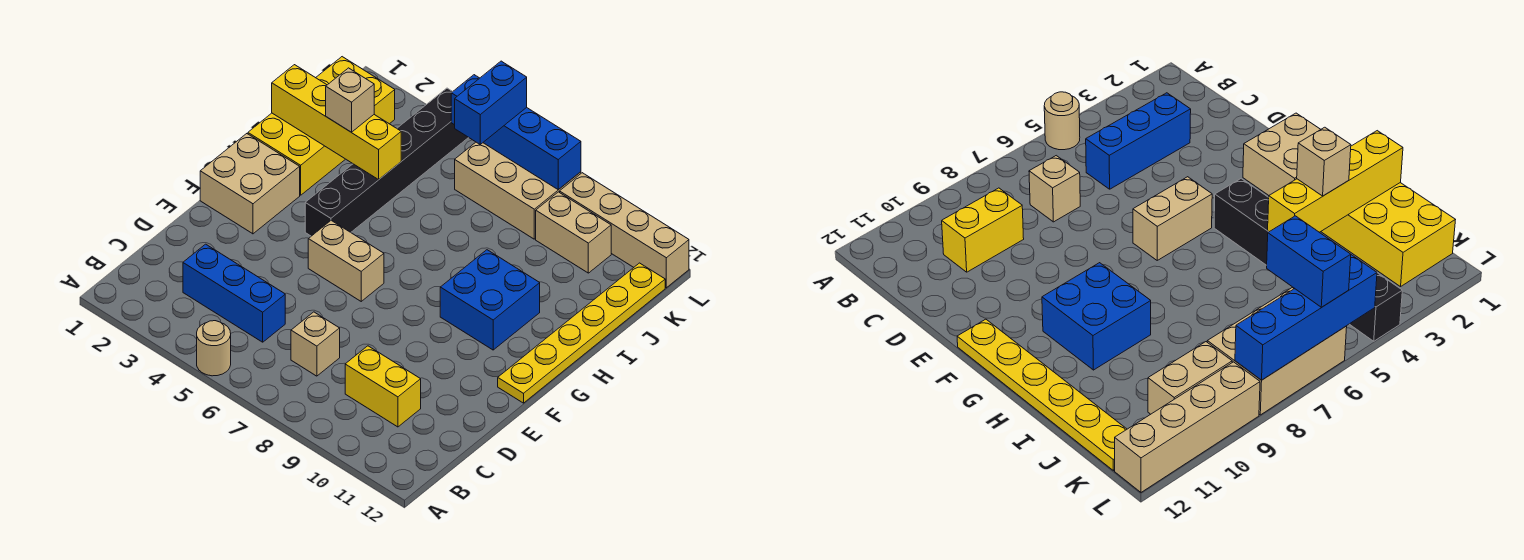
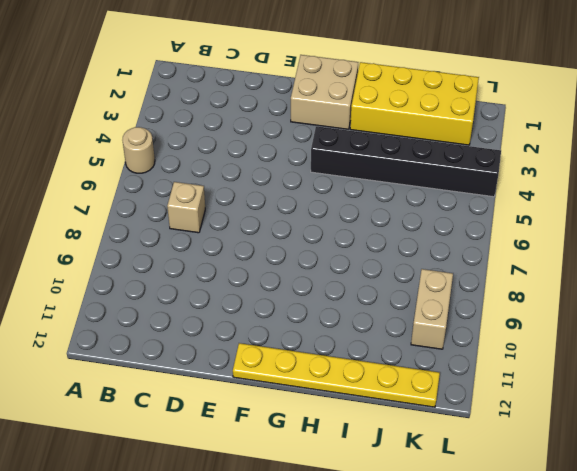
none -> blue brick C3:C5 level 1
none -> yellow brick C9:C10 level 1
none -> tan brick F5:F6 level 1

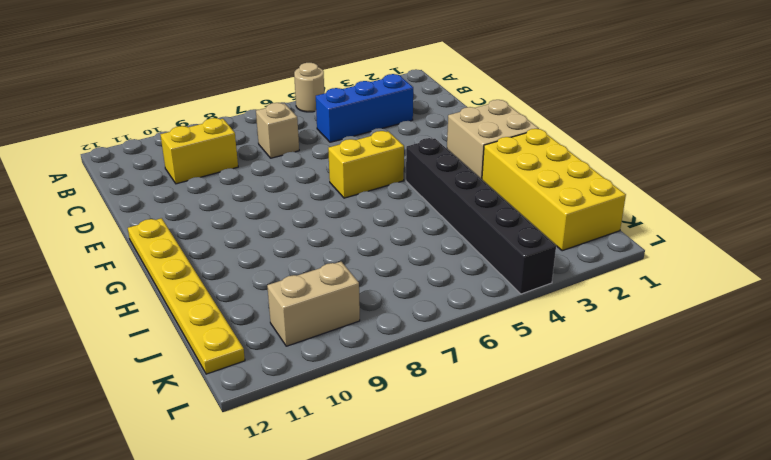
yellow brick F5:F6 level 1 -> tan brick F5:F6 level 1
none -> blue brick G9:H10 level 1
none -> tan brick K6:L8 level 1
none -> tan brick L9:L12 level 1

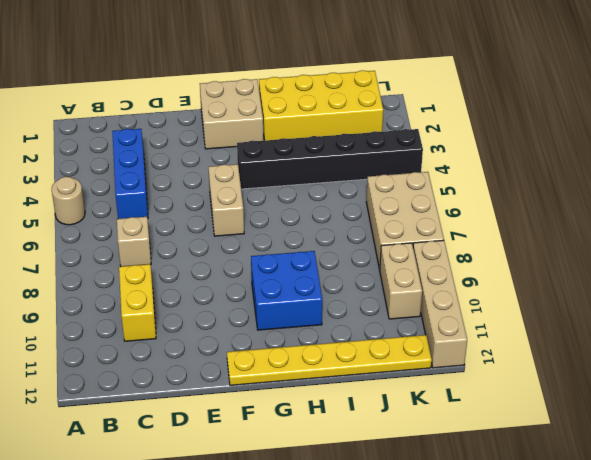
none -> yellow brick I1:I4 level 2
none -> blue brick L5:L8 level 2
none -> tan brick I3 level 3

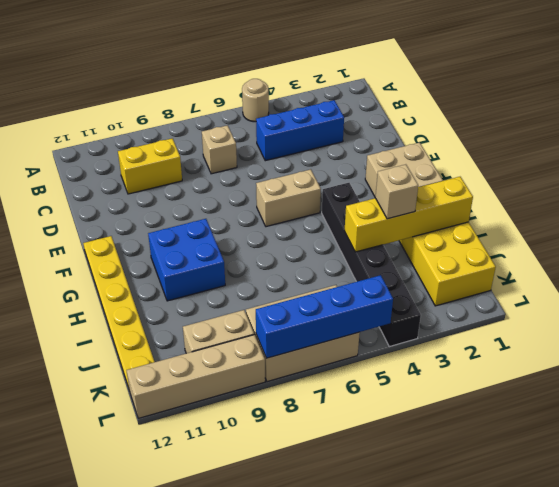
none -> blue brick K6:L6 level 3

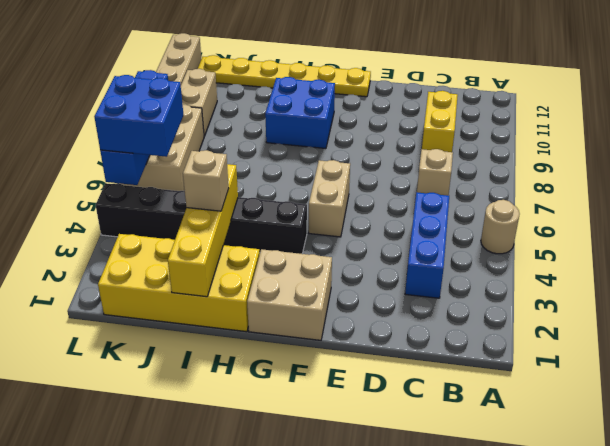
blue brick K5:L6 level 3 -> blue brick K6:L6 level 3

